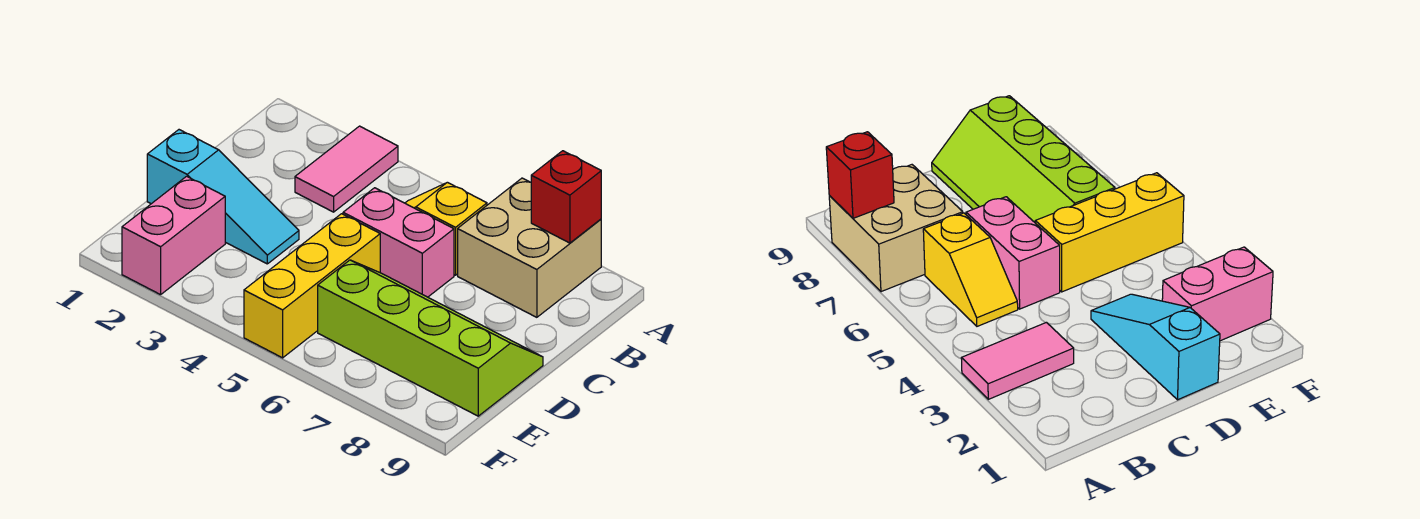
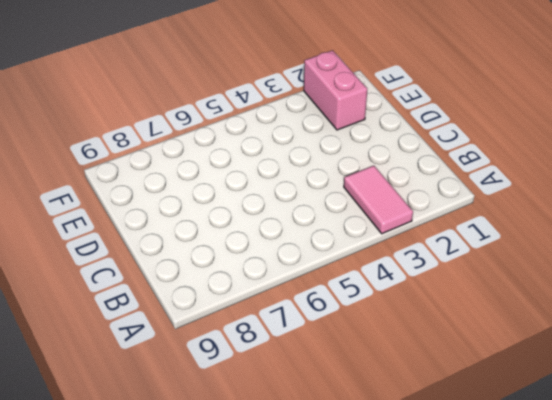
none -> tan brick A7:B8 level 1
none -> yellow slope B5:B6 level 1 top 6

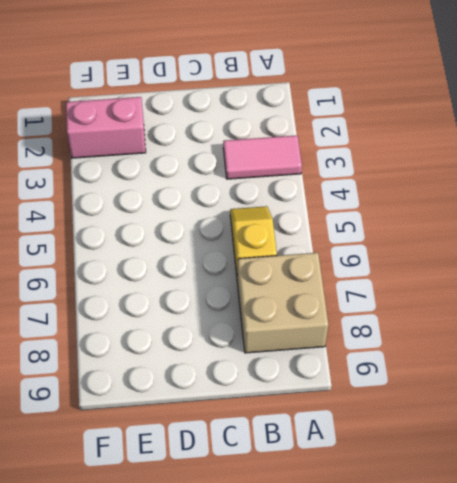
none -> pink brick C5:C6 level 1
none -> cyan slope D1:D3 level 1 top 1

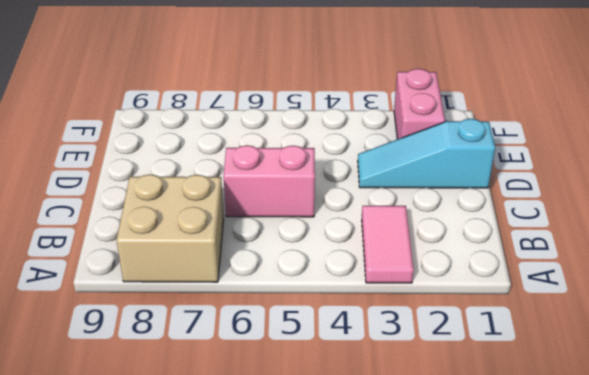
none -> yellow slope B5:B6 level 1 top 6
none -> yellow brick D5:F5 level 1

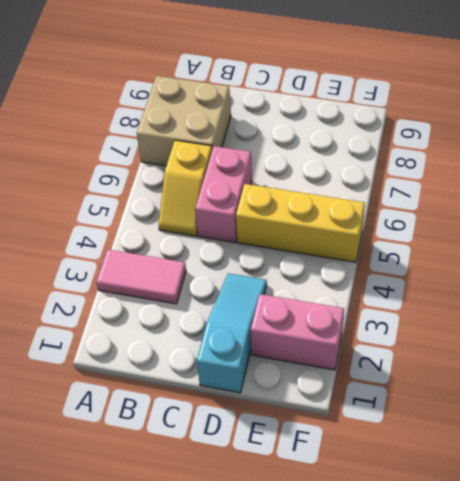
none -> lime slope D6:E9 level 1 top E
none -> red brick A8 level 2

